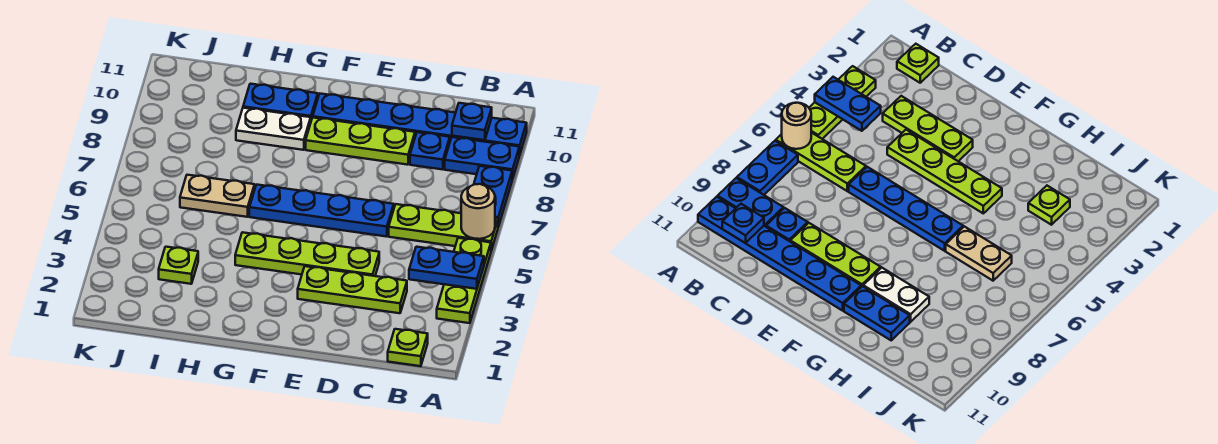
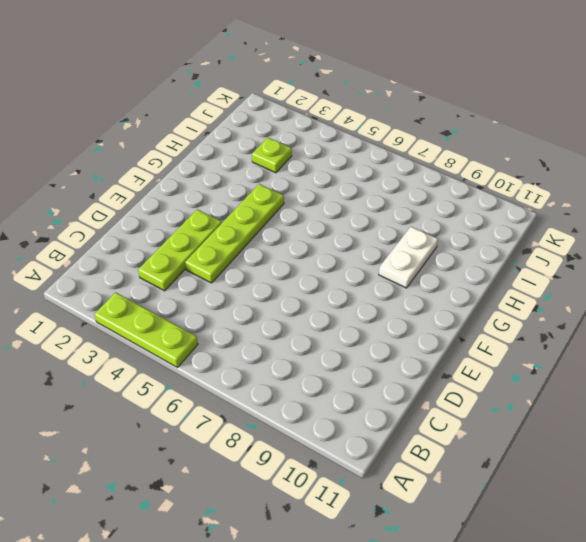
none -> lime plate A6:C6 level 1
none -> blue plate A7:A8 level 1
none -> blue plate A9:B9 level 1

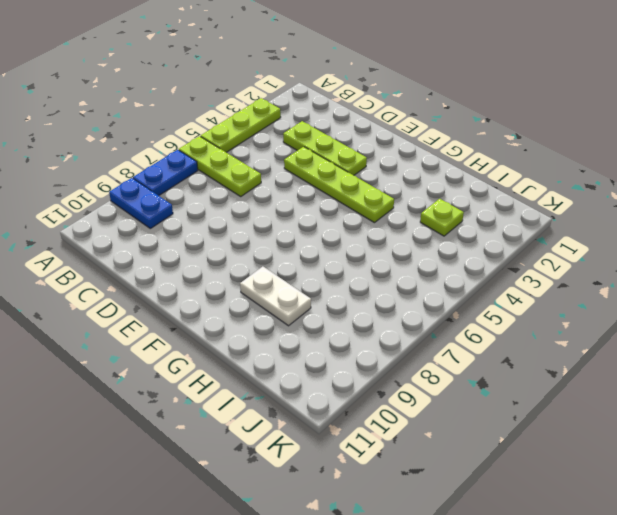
none -> blue plate A10:F10 level 1
none -> lime plate B1 level 1
none -> blue plate C9 level 1

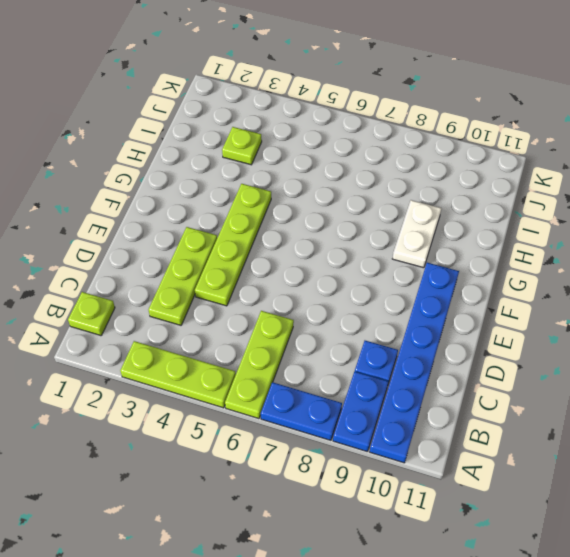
none -> blue plate D6:G6 level 1
none -> lime plate D9:F9 level 1
none -> blue plate G10:H10 level 1

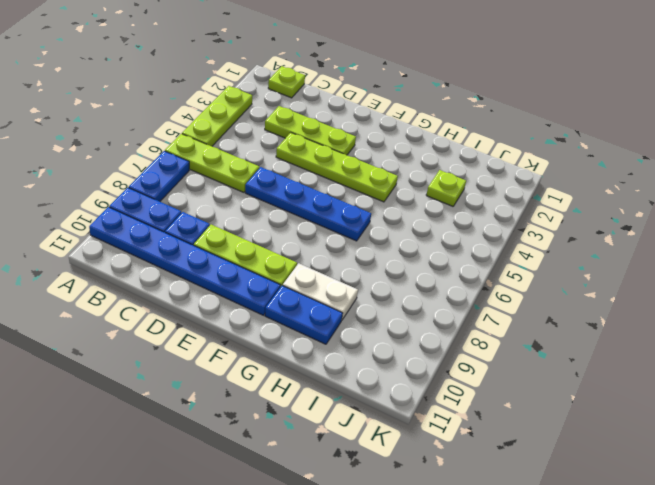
none -> tan plate H6:I6 level 1
none -> blue plate A4:B4 level 2
none -> tan round brick A6 level 2

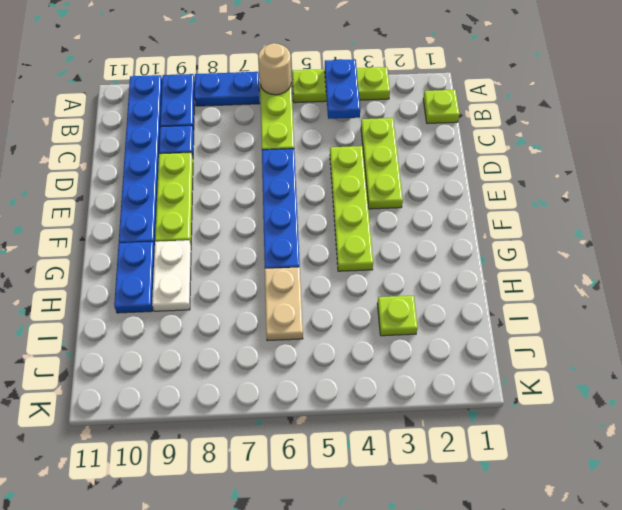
none -> blue plate B10 level 2

